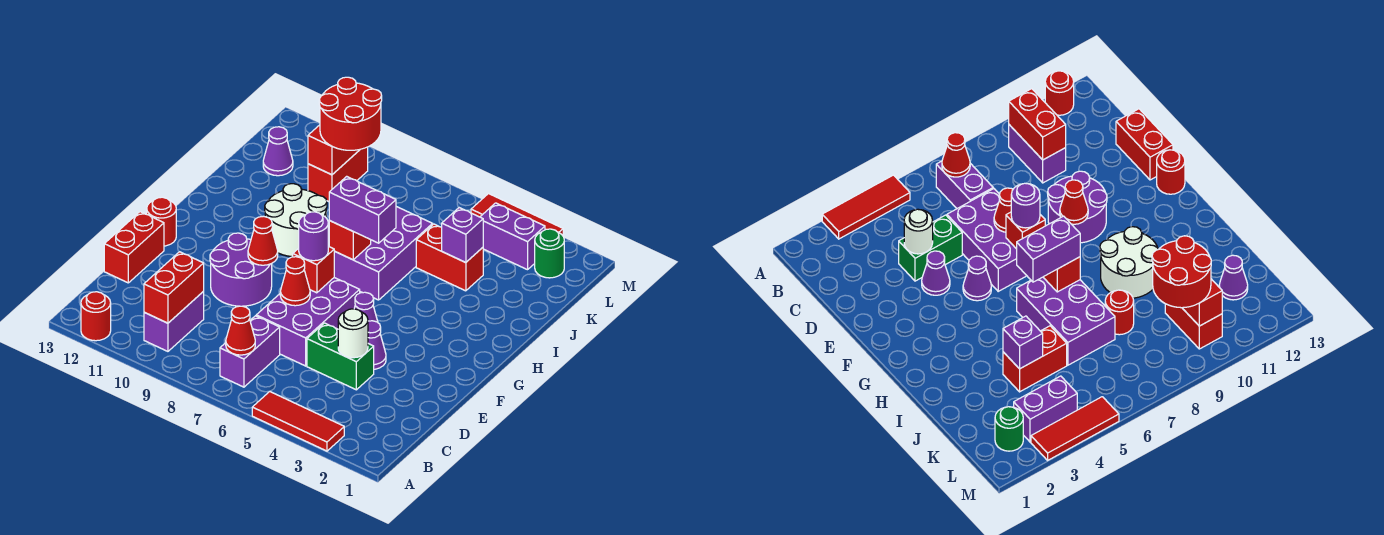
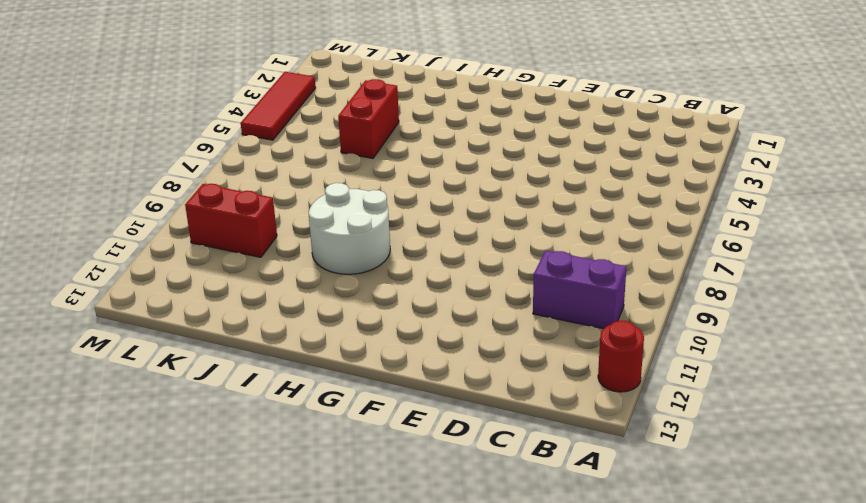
none -> red tile A3:A5 level 1
none -> purple brick B7:C7 level 1
none -> green brick D4:D5 level 1
none -> purple brick D6:F7 level 1

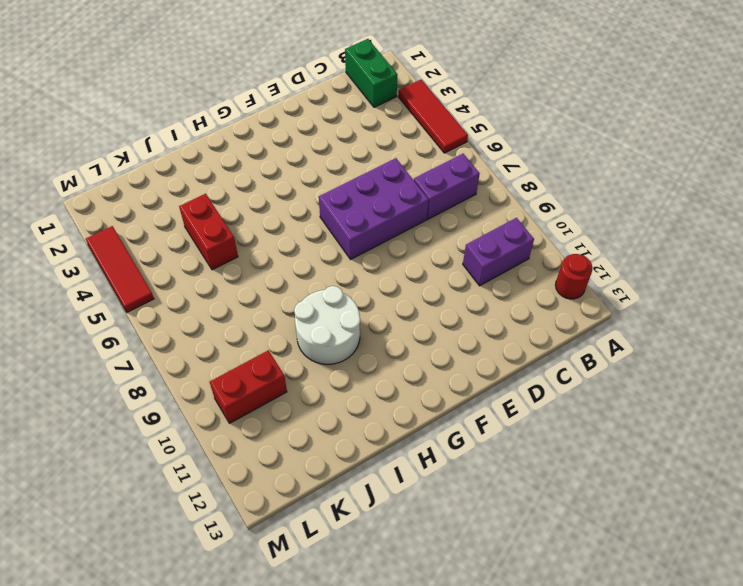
green brick B1:B2 level 1 -> green brick D4:D5 level 1
none -> red brick D13:E13 level 1
none -> purple cone E4 level 1
none -> purple round brick E9:F10 level 1
none -> purple cone F5 level 1

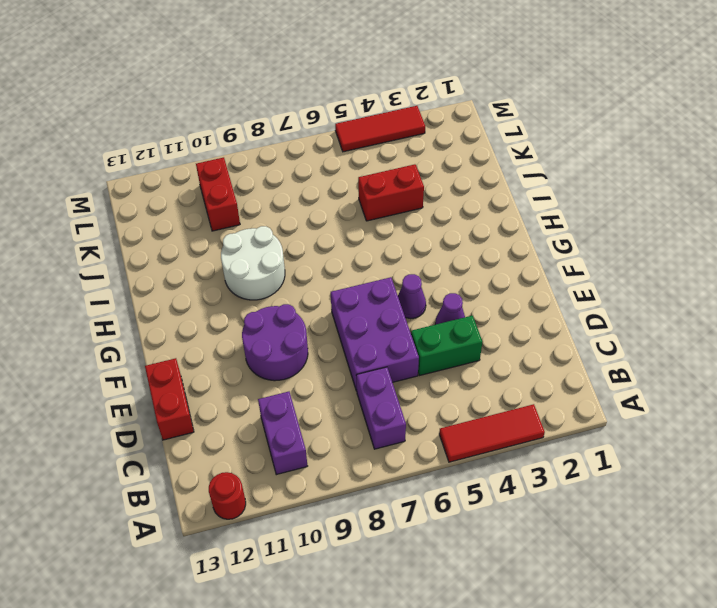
none -> red round brick F13 level 1
none -> purple brick H6:J7 level 1
none -> red round brick J8 level 1
none -> purple cone K12 level 1

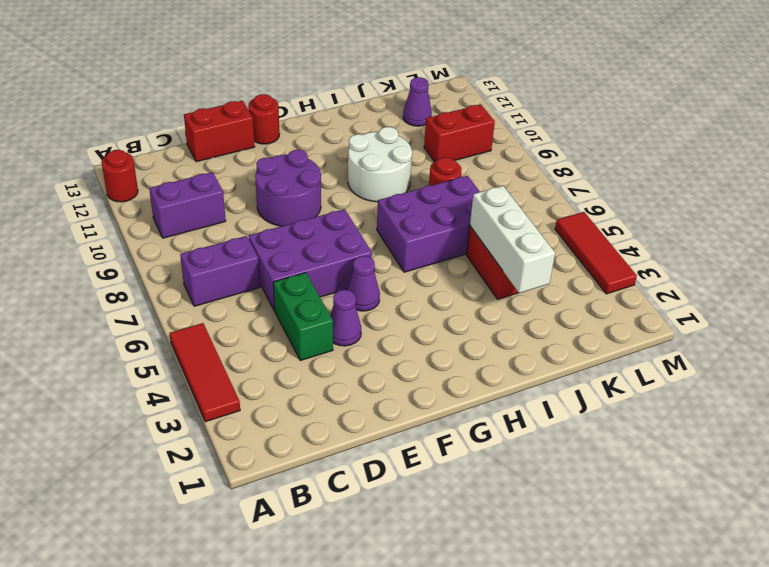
white brick J3:J5 level 2 -> purple brick J4 level 2
none -> green round brick L2 level 1
none -> purple brick L3:L4 level 1
none -> red cone B7 level 2
none -> red brick B10:C10 level 2

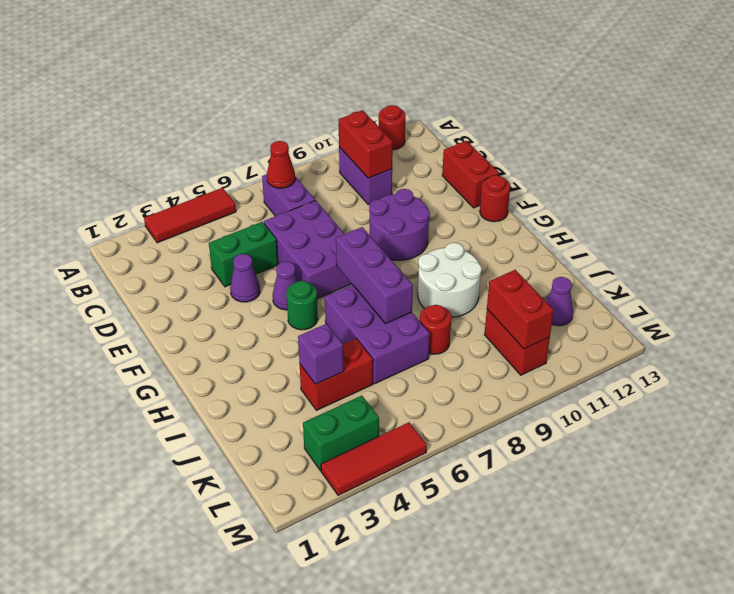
green round brick G5 level 1 -> green round brick L2 level 1
purple brick G7:I7 level 2 -> red brick H7 level 2
green brick L3:L4 level 1 -> purple brick L3:L4 level 1
none -> white round brick D4 level 2
none -> red cone E7 level 2
none -> red brick F7 level 2
none -> red cone F9 level 2

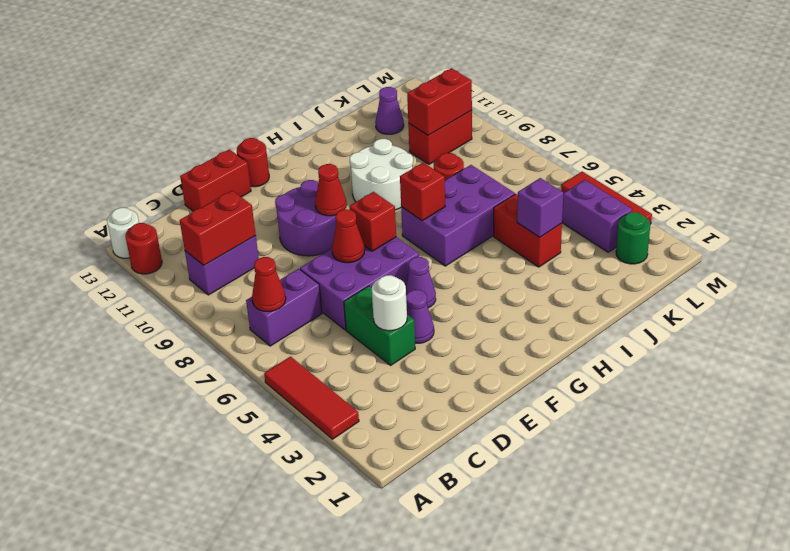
white round brick A13 level 1 -> none
none -> purple round brick F7 level 3
none -> purple brick H6:H7 level 3
none -> red round brick K9:L10 level 3

